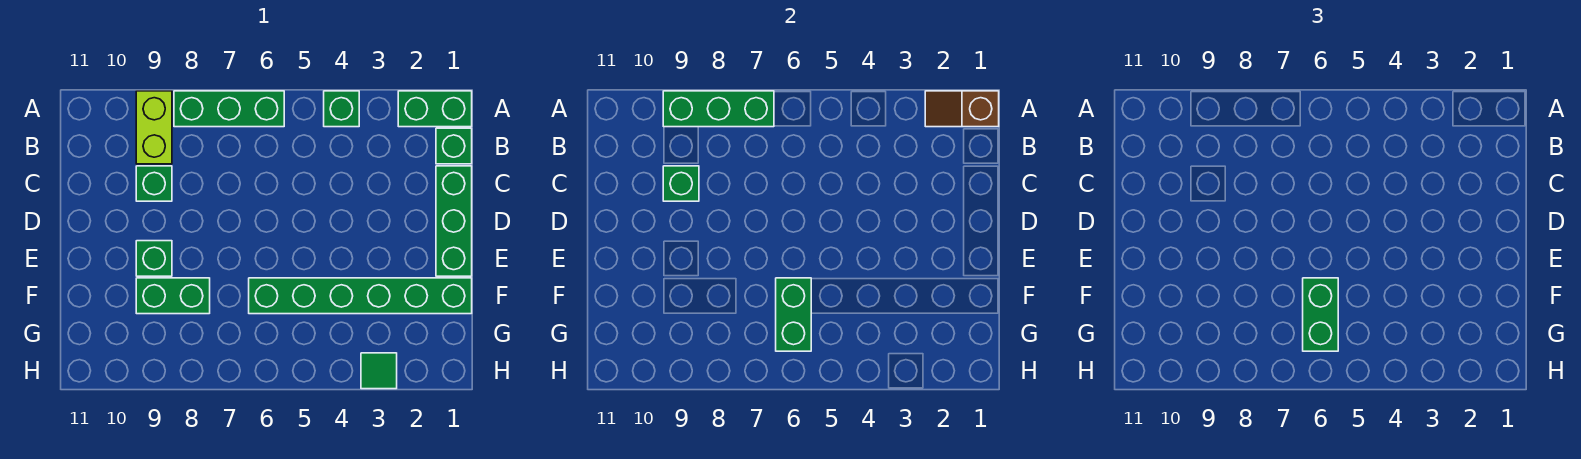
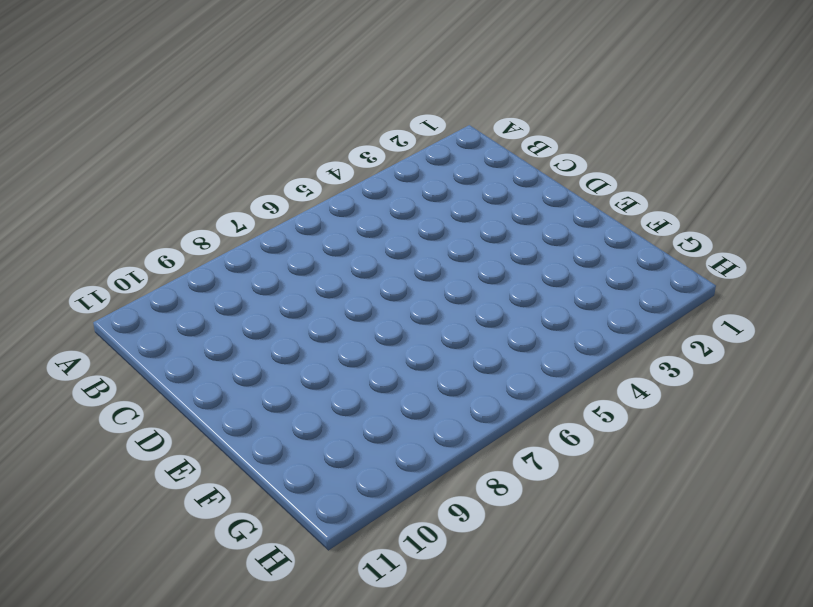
none -> green brick A1:A2 level 1
none -> green brick A4 level 1
none -> green brick A6:A8 level 1

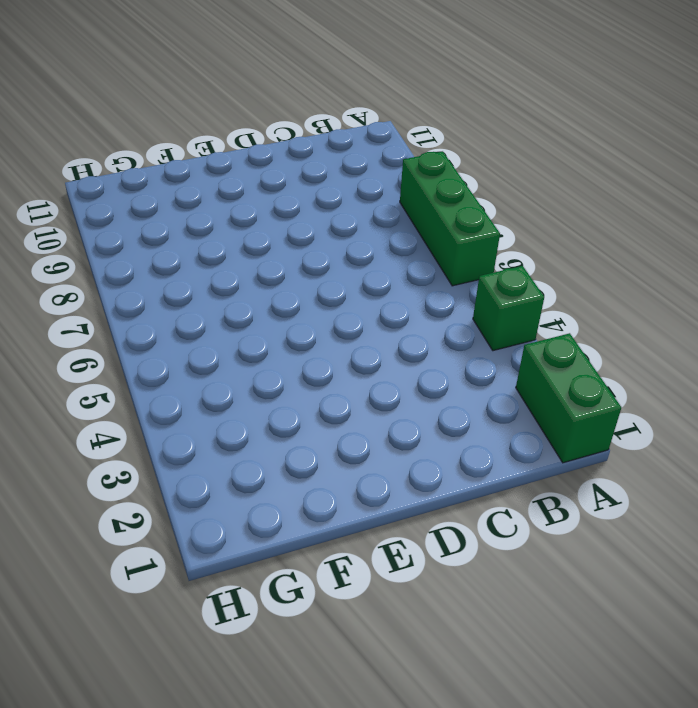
none -> lime brick A9:B9 level 1
none -> green brick B1 level 1
none -> green brick C1:E1 level 1

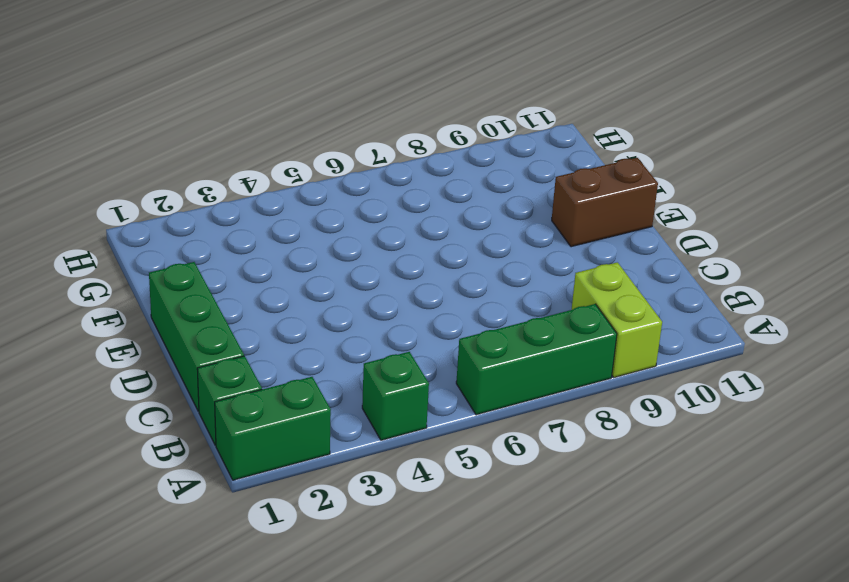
brown brick E10:E11 level 1 -> none
none -> green brick C9 level 1
none -> green brick E9 level 1
none -> green brick F1:F6 level 1

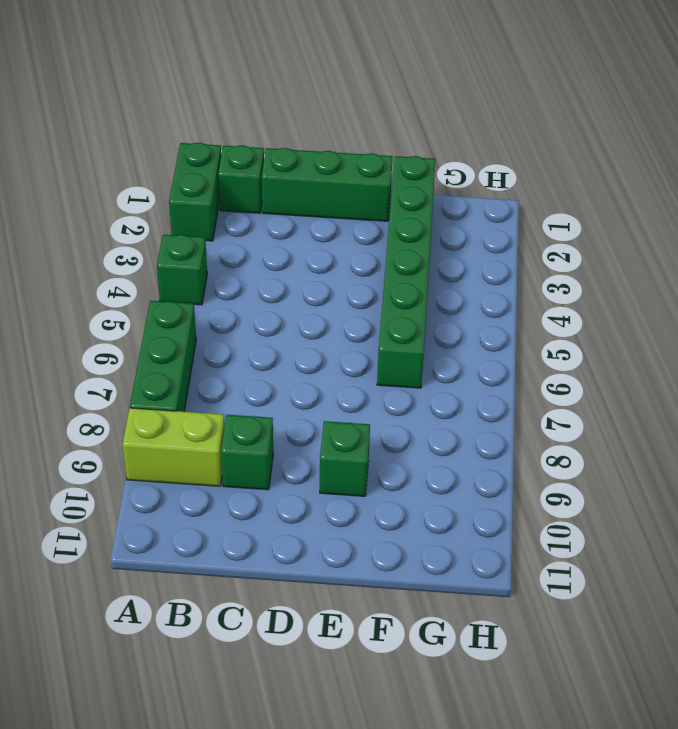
none -> green brick F8:F9 level 1
none -> green tile H3 level 1
none -> brown slope A1:A2 level 2 top 1

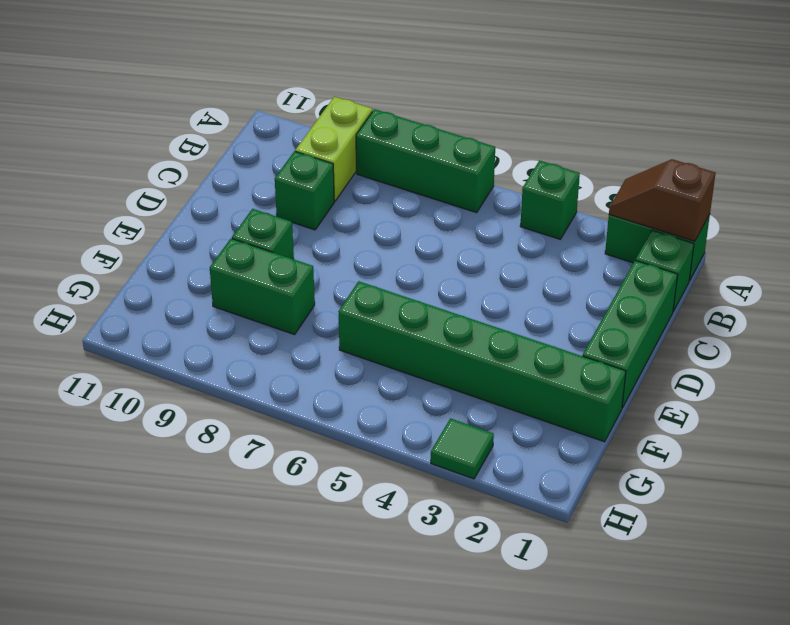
none -> green brick A7:A9 level 2
none -> green brick C9 level 2
none -> green brick F6:G6 level 2

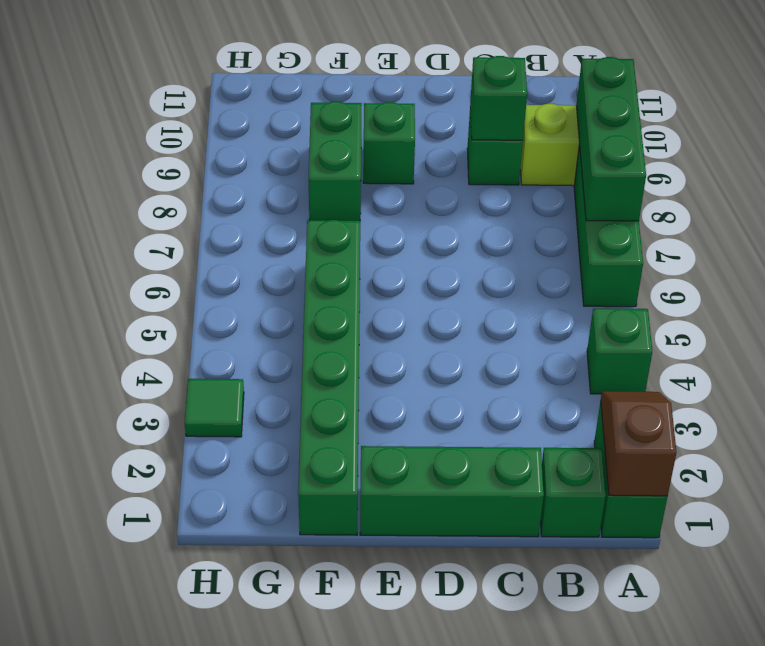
none -> green brick F6:G6 level 2
none -> green brick F6:G6 level 3

